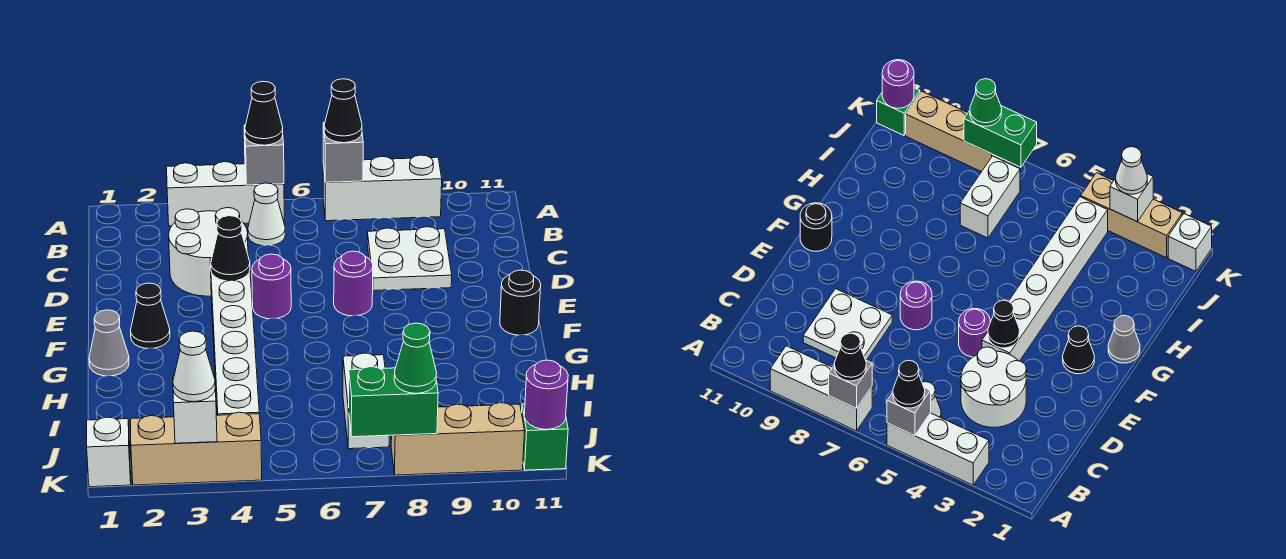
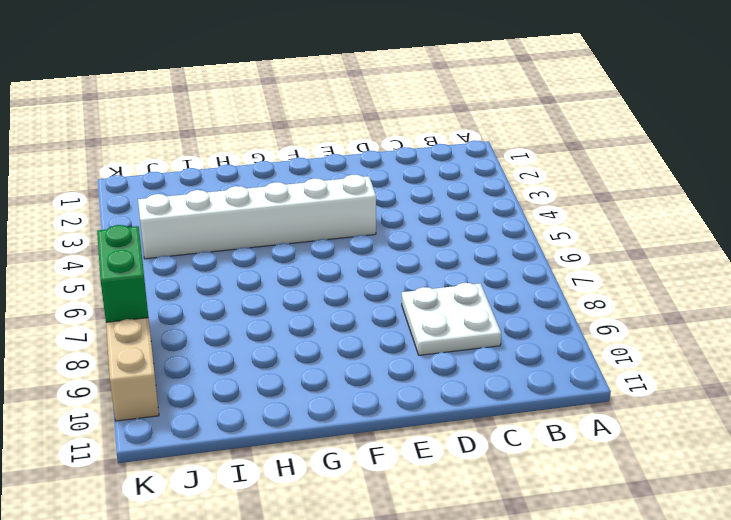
none -> white brick A3:A5 level 1
none -> white brick A7:A9 level 1
none -> white cone B5 level 1

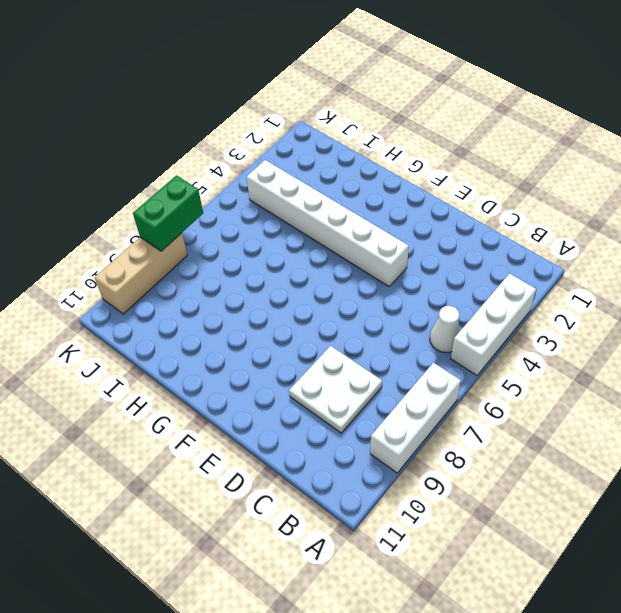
none -> white round brick C3:D4 level 1
none -> purple round brick E5 level 1
none -> purple round brick E7 level 1

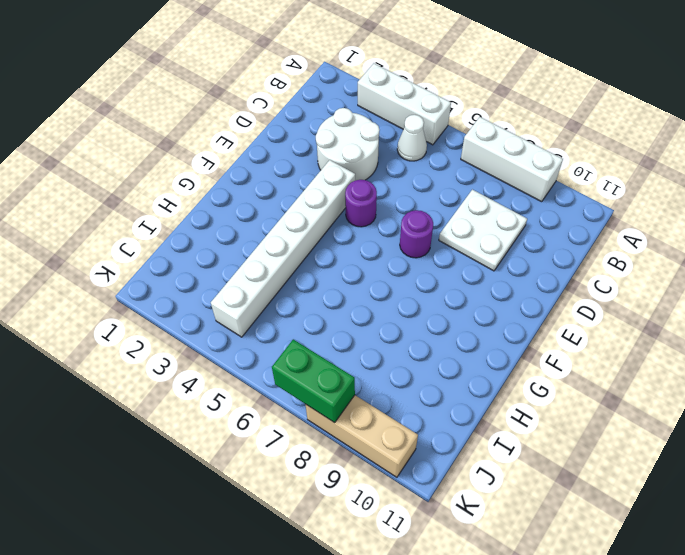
none -> black cone F2 level 1
none -> black round brick F11 level 1
none -> grey cone G1 level 1

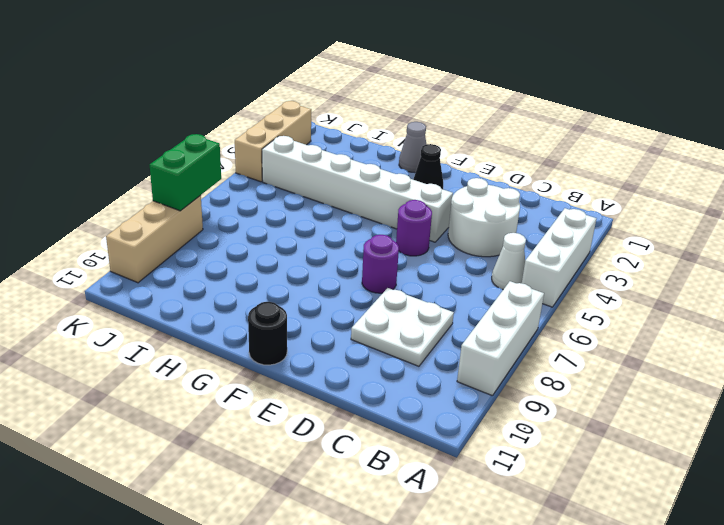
none -> white brick I7:J7 level 1
none -> white brick K1 level 1
none -> green brick K11 level 1

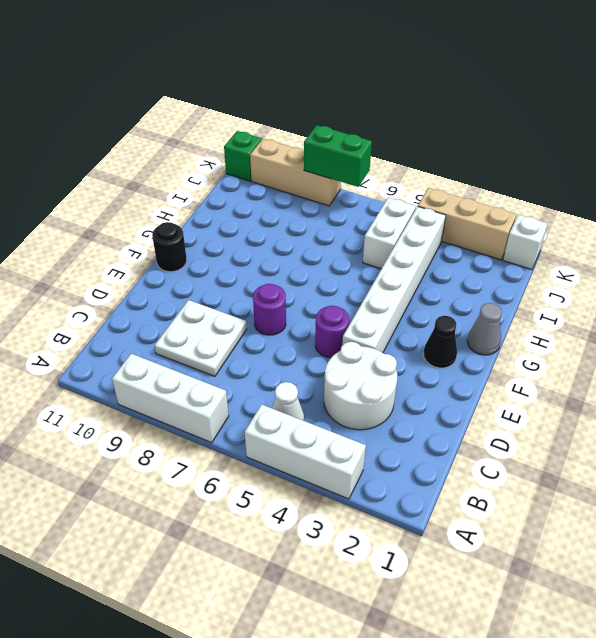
white brick I5:J5 level 1 -> white brick I7:J7 level 1
none -> grey brick A5 level 2
none -> grey brick A7 level 2
none -> black cone E4 level 2

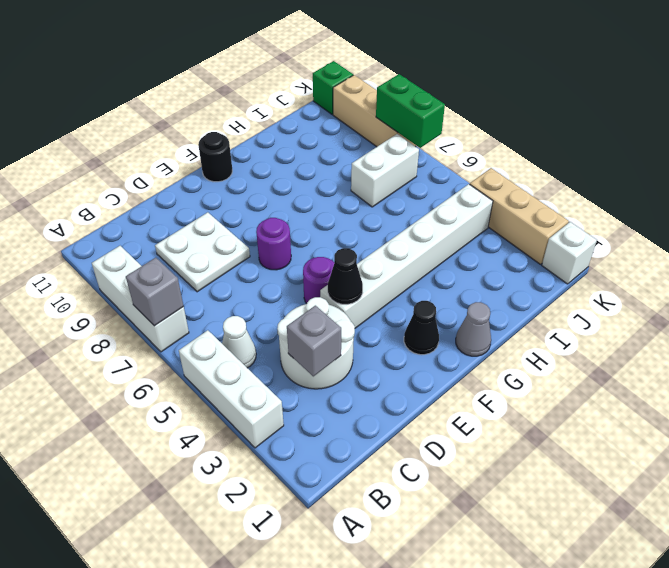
grey brick C3 level 2 -> grey brick A5 level 2
none -> white brick K3 level 2
none -> purple round brick K11 level 2
none -> black cone A5 level 3

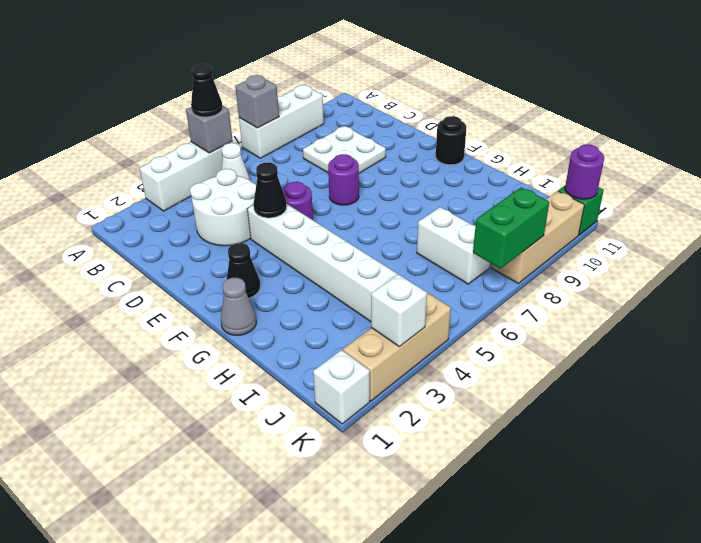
none -> black cone A7 level 3
none -> white cone K3 level 3
none -> green cone K8 level 3

